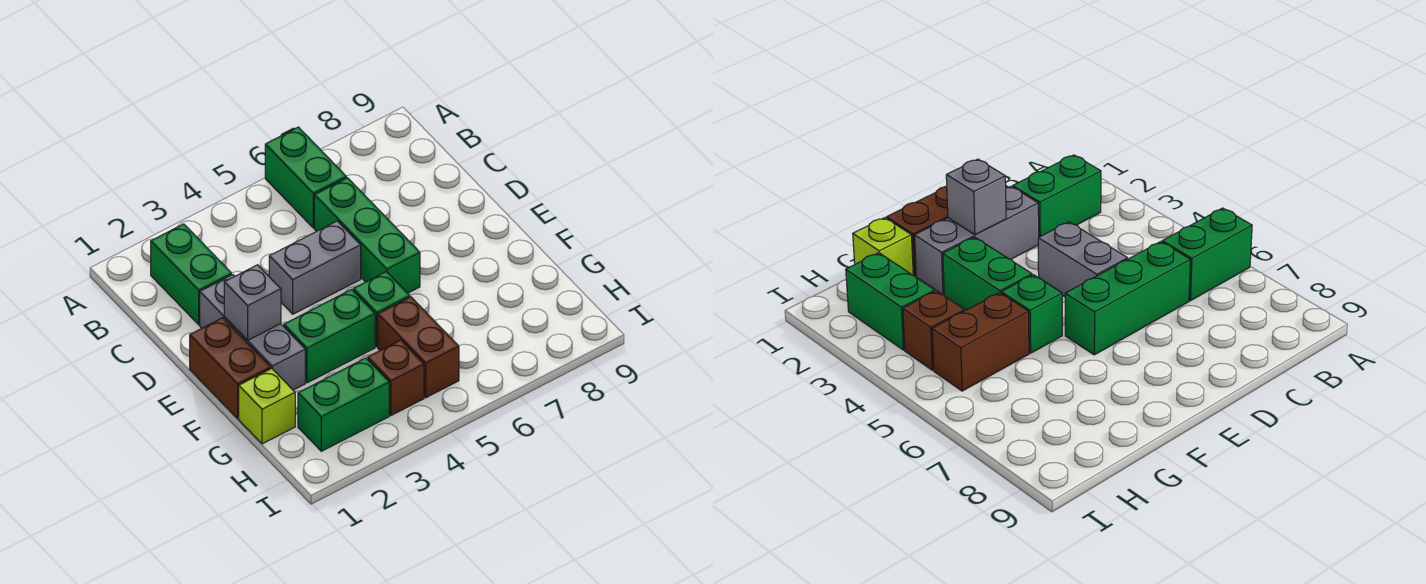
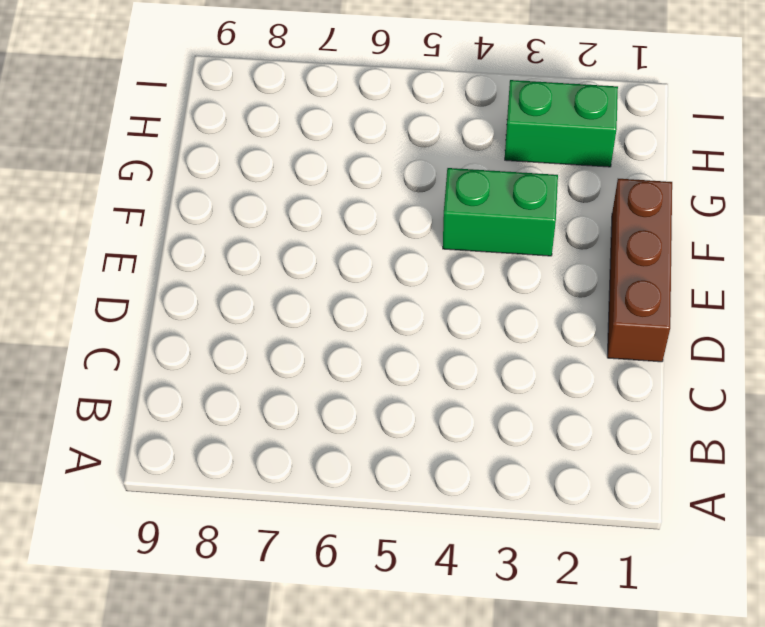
brown brick D1:F1 level 1 -> brown brick E1:F1 level 1
none -> green brick A6:B6 level 1
none -> green brick B2:C2 level 1
none -> green brick C6:E6 level 1

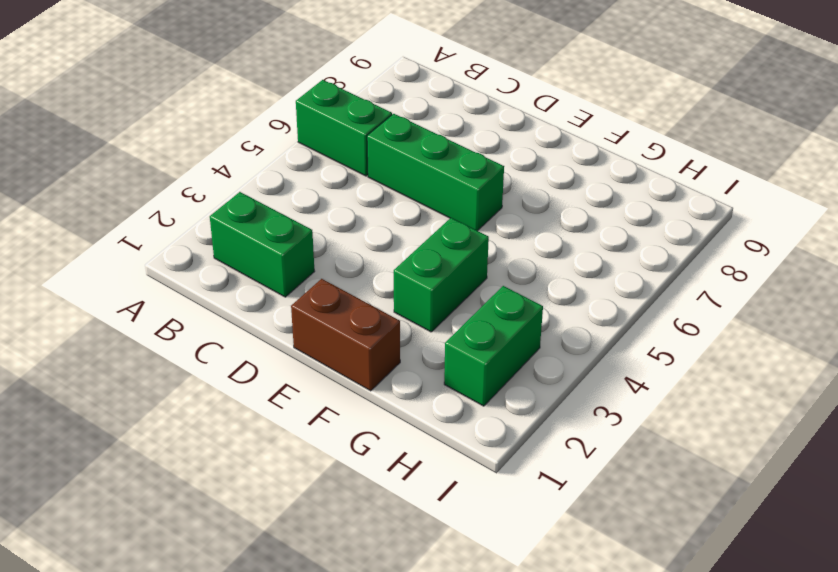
none -> grey brick D2:F2 level 1
none -> grey brick D4:D5 level 1
none -> green brick F5 level 1

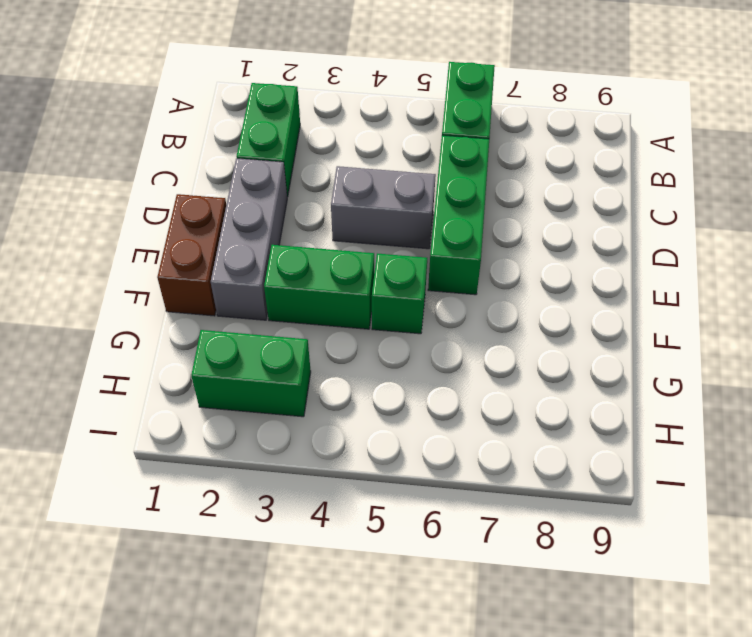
none -> lime brick G1 level 1
none -> brown brick G5:H5 level 1
none -> brown brick H4 level 1

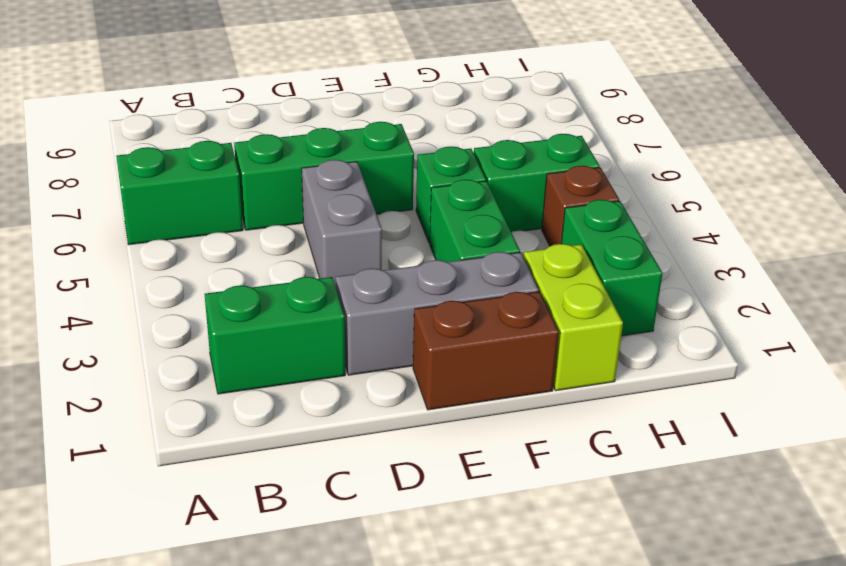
lime brick G1:G2 level 1 -> lime brick G1 level 1
green brick G5:H5 level 1 -> brown brick G5:H5 level 1
none -> grey brick E2 level 2

